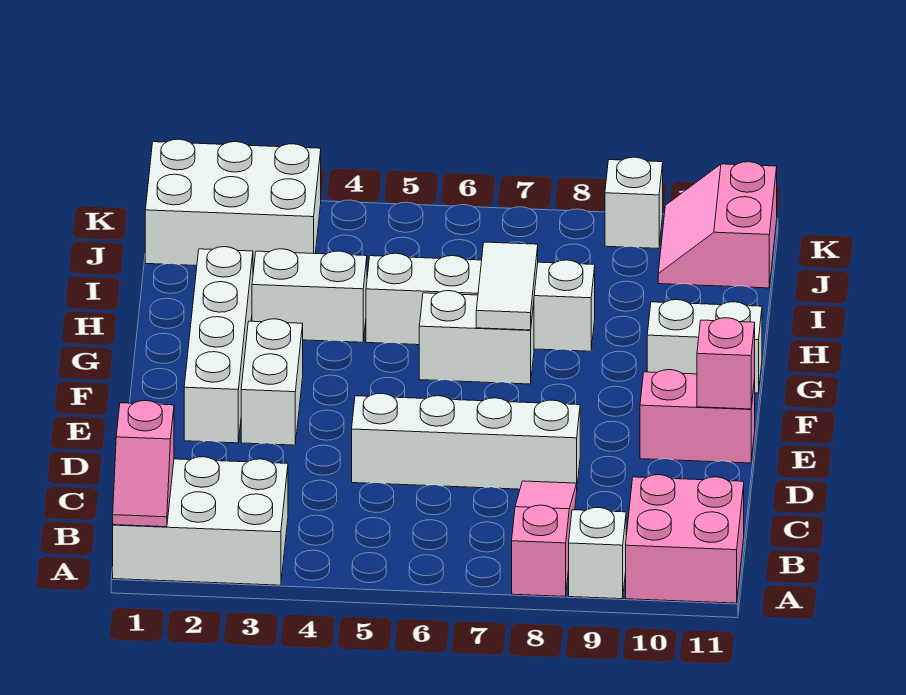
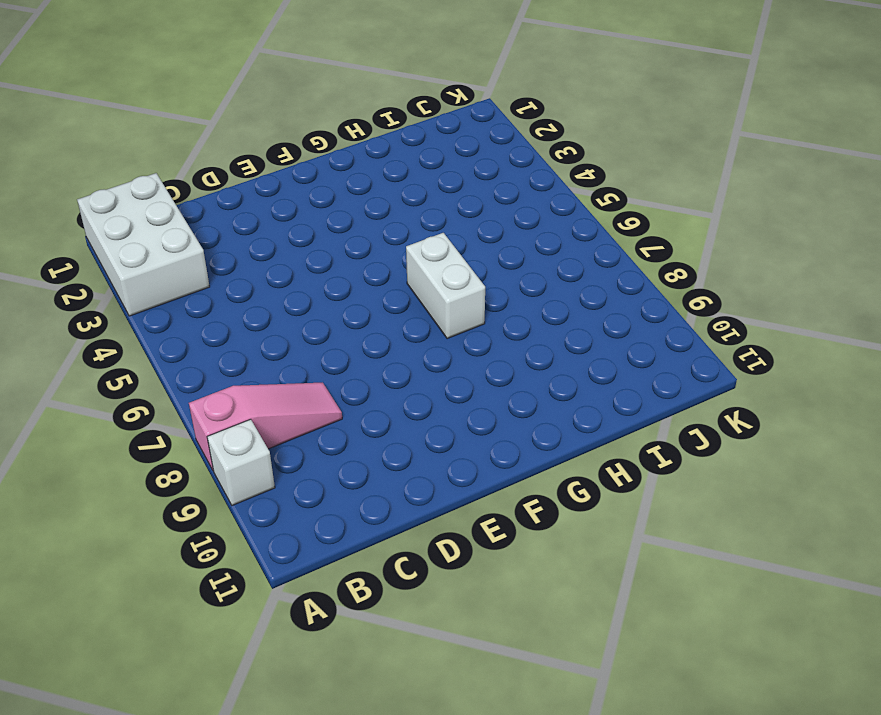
none -> pink brick A10:B11 level 1
none -> white brick D5:D8 level 1
none -> white brick E2:H2 level 1

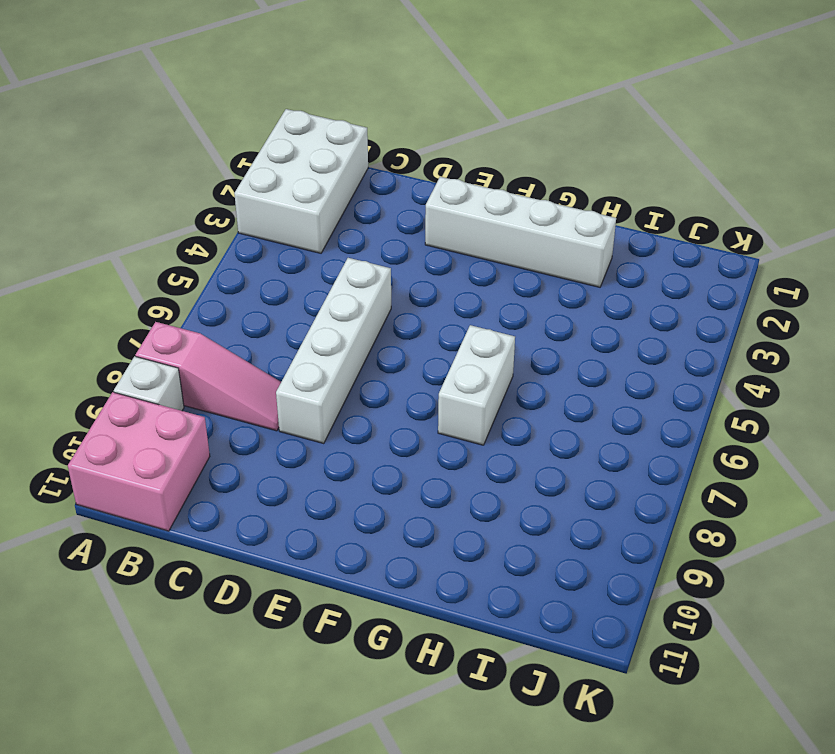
none -> white brick E3:F3 level 1
none -> pink brick E10:E11 level 1
none -> white brick G10:G11 level 1

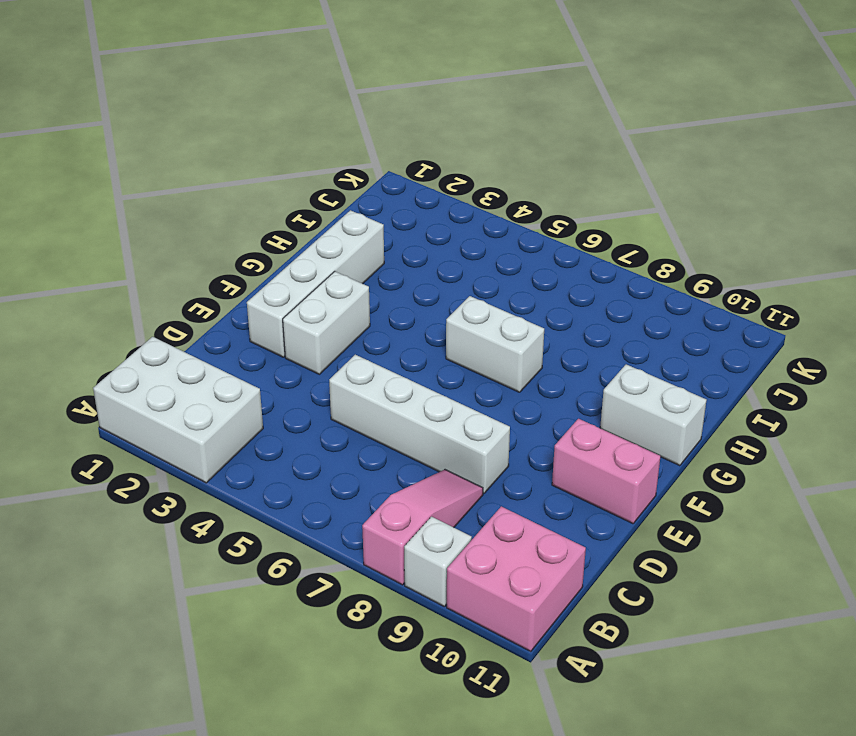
none -> white brick H3:H4 level 1
none -> white brick H5:H8 level 1
none -> white brick J1:K3 level 1

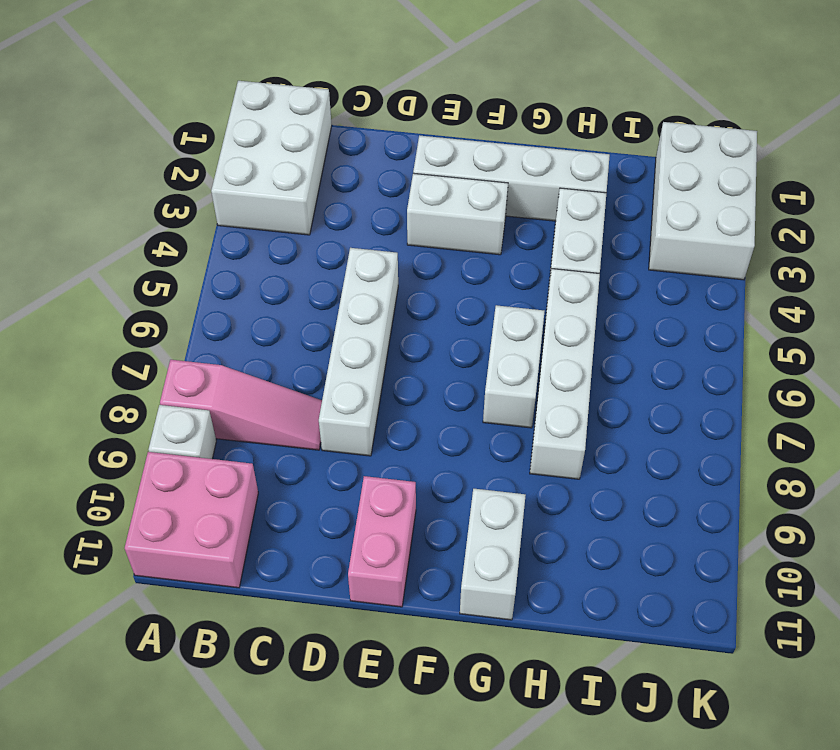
none -> pink slope J10:K11 level 1 top 11
none -> white brick K9 level 1
none -> pink slope A1:B1 level 2 top B

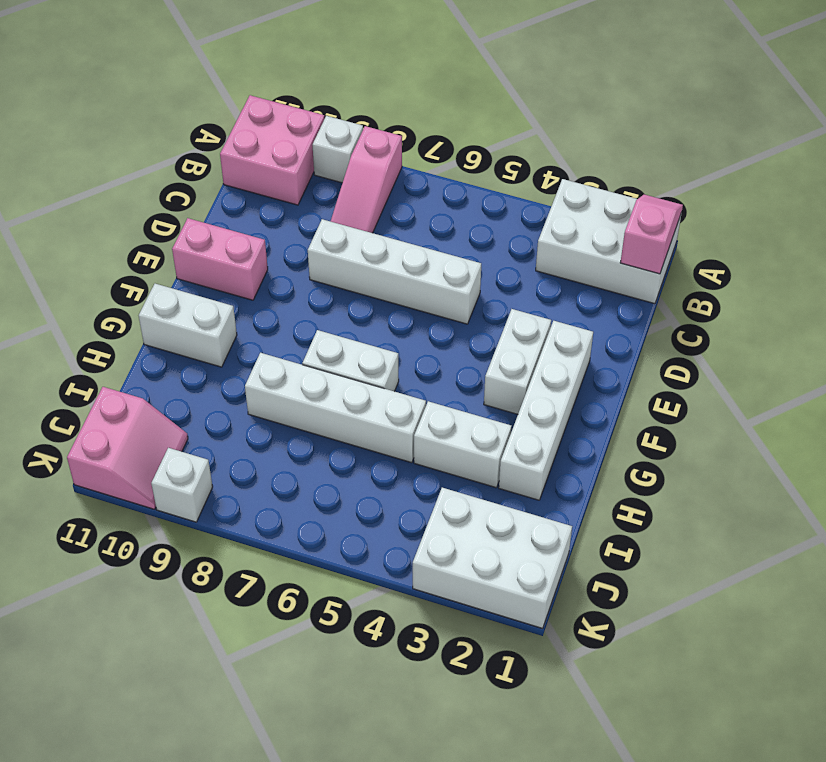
none -> pink brick E11 level 2
none -> white tile G7:H7 level 2

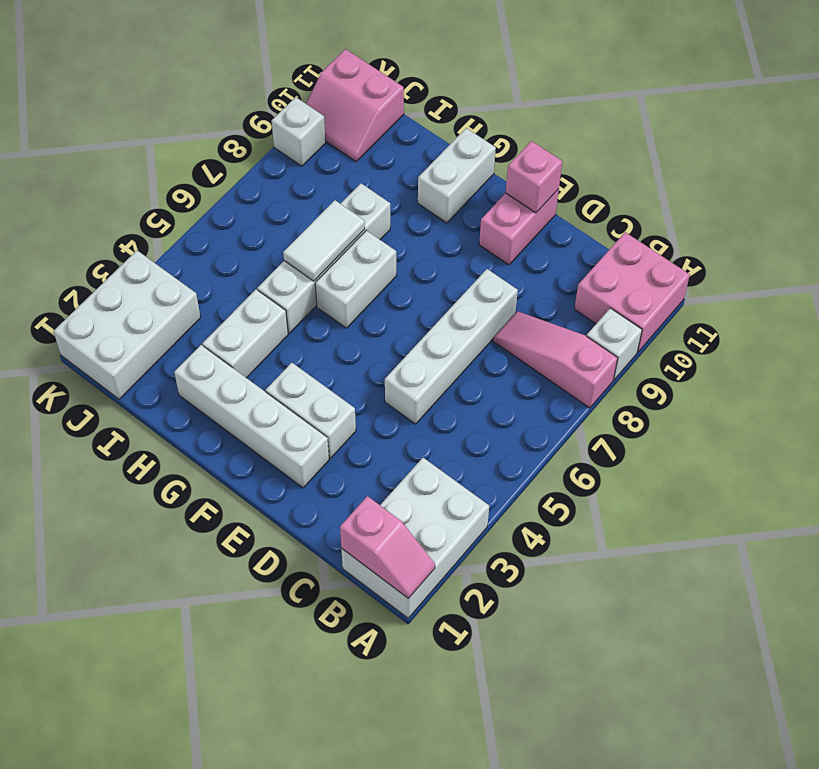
white tile H6:H7 level 2 -> white tile G7:H7 level 2

